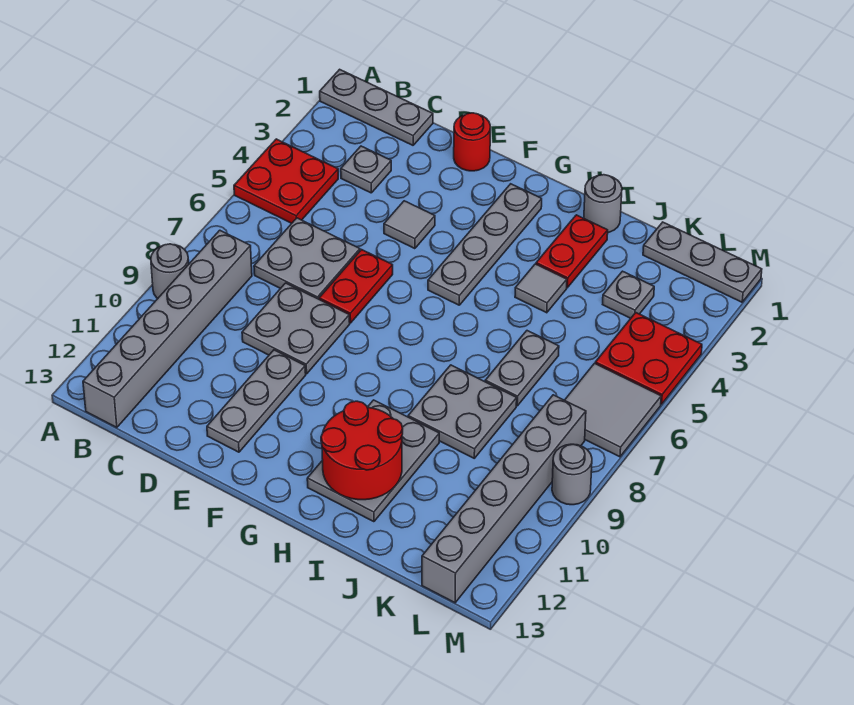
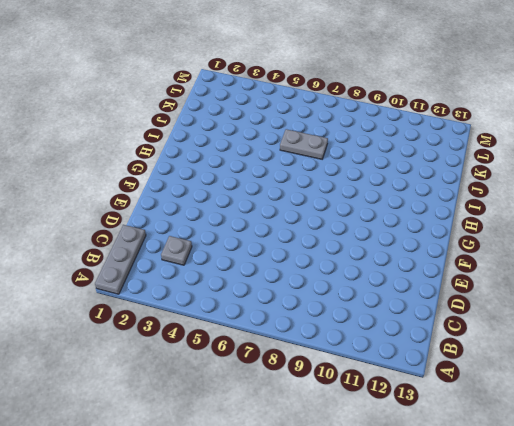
none -> red plate A4:B5 level 1
none -> grey round brick A9 level 1
none -> grey brick B8:B13 level 1

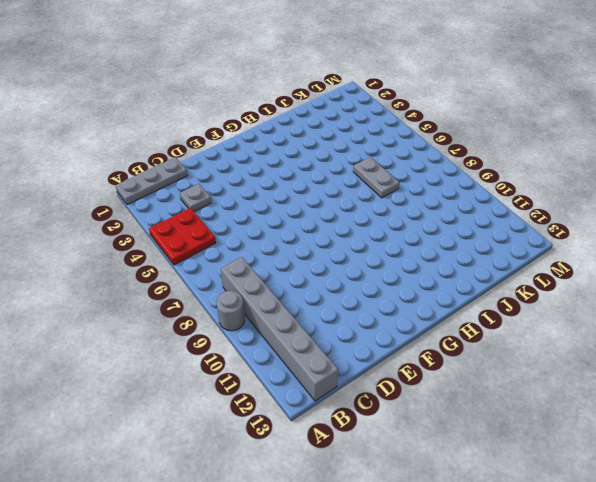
none -> grey plate C6:D7 level 1
none -> grey plate D8:E9 level 1
none -> red round brick E1 level 1

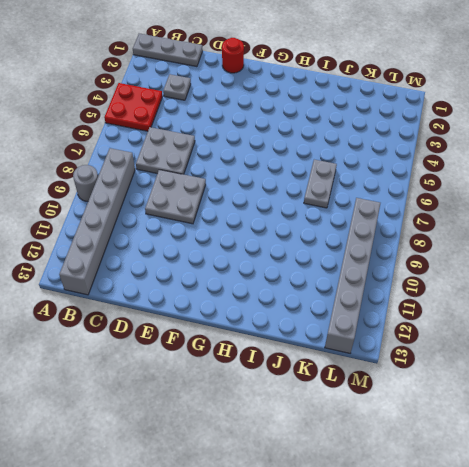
none -> grey tile E4 level 1
none -> red plate E6:E7 level 1
none -> grey plate E10:E12 level 1

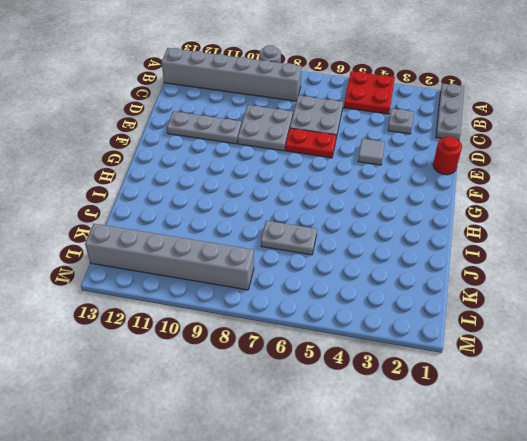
none -> grey plate G2:G5 level 1
none -> grey plate H10:I12 level 1
none -> grey round brick I1 level 1

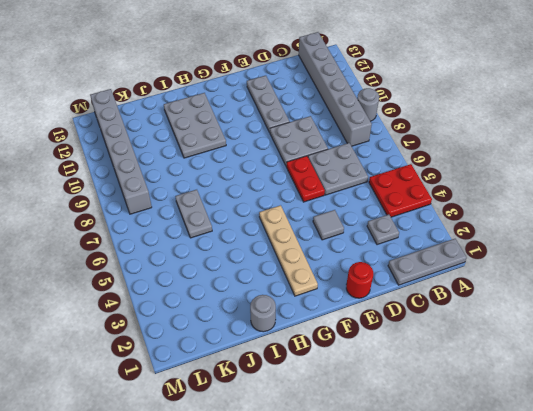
tan plate G2:G5 level 1 -> grey plate G2:G5 level 1
none -> red plate I2:I3 level 1
none -> grey tile I4 level 1
none -> grey plate I8:J9 level 1

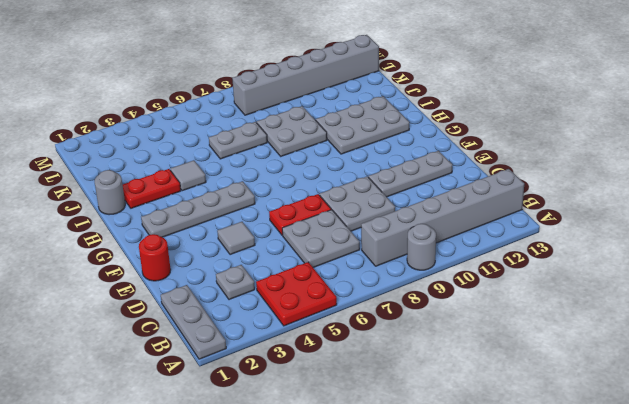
none -> grey plate K1:M1 level 1
none -> grey plate K3 level 1
none -> red plate L4:M5 level 1

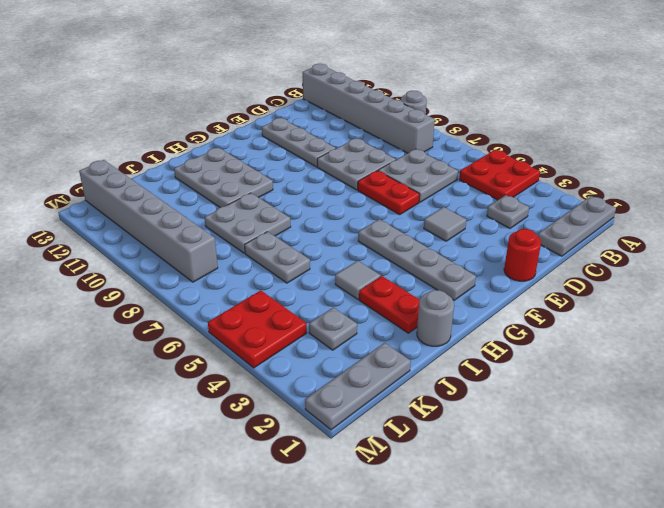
none -> grey tile L6:M7 level 1
none -> grey round brick M9 level 1
none -> red round brick H11:I12 level 2

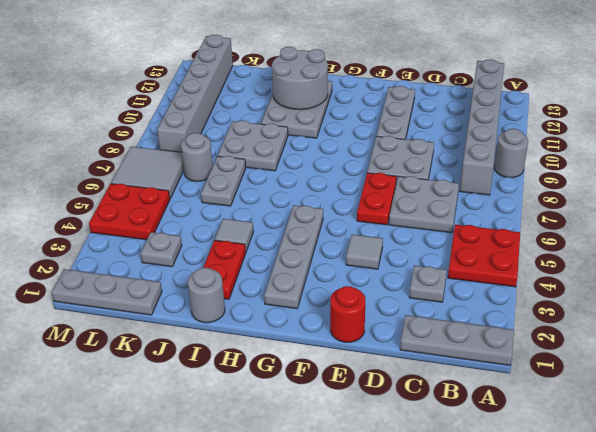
grey round brick H11:I12 level 2 -> red round brick H11:I12 level 2
grey round brick K7 level 1 -> grey round brick M9 level 1

